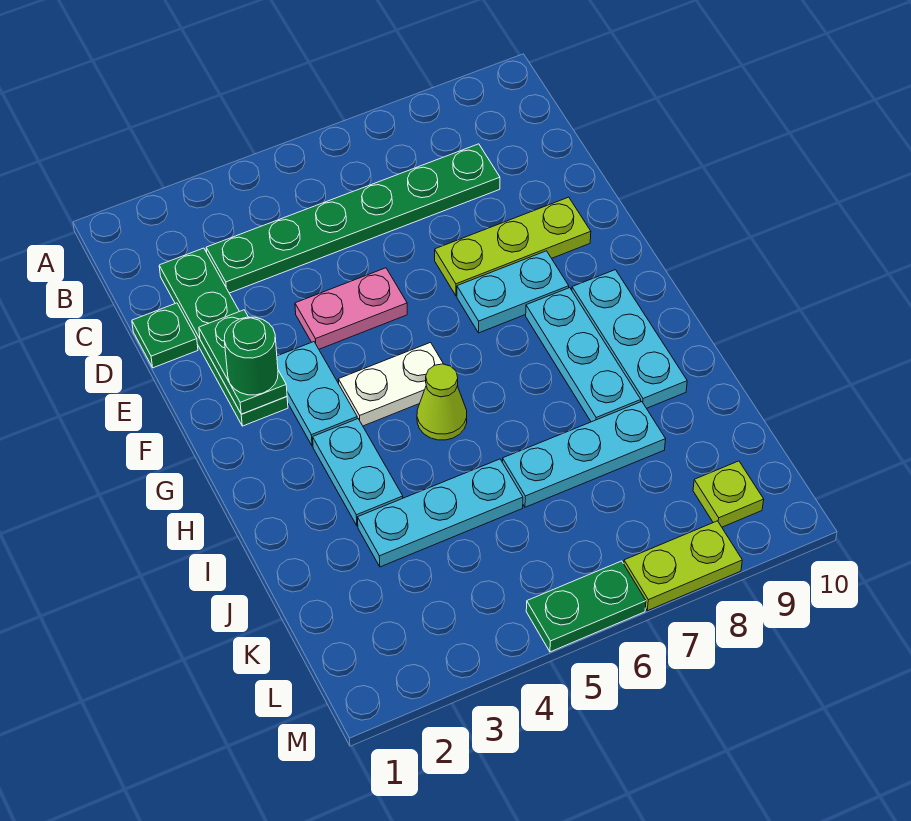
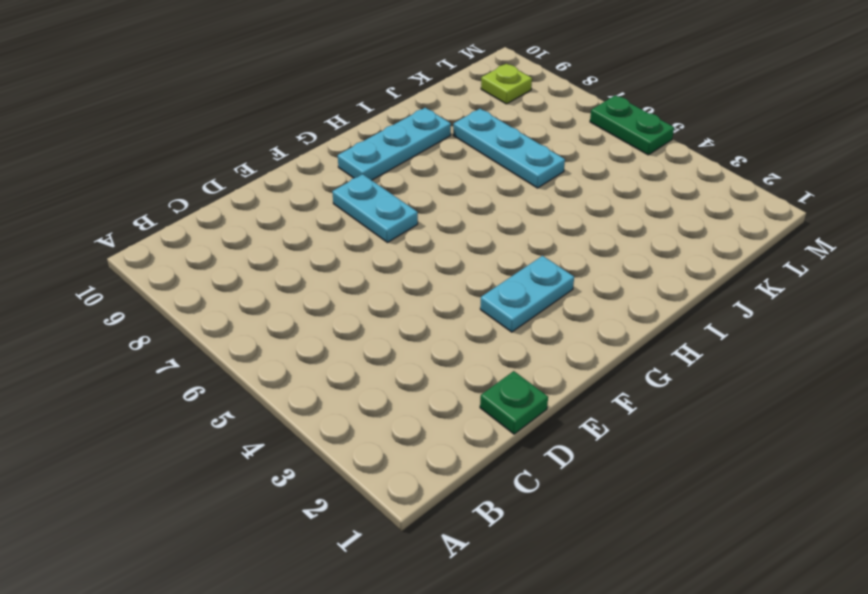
none -> green plate C2:F2 level 1
none -> green plate C3:C8 level 1
none -> pink plate E4:E5 level 1

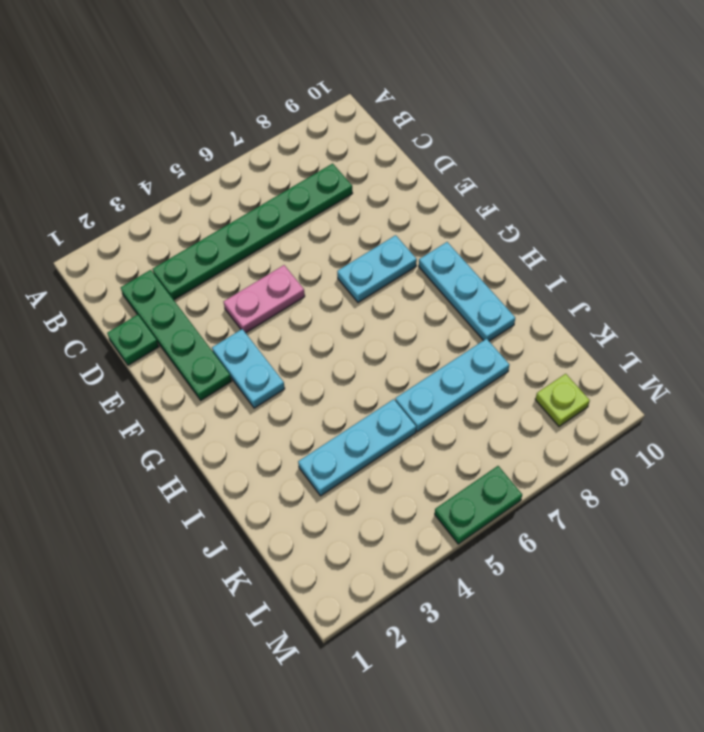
none -> lime plate E7:E9 level 1
none -> white plate G4:G5 level 1
none -> cyan plate G8:I8 level 1

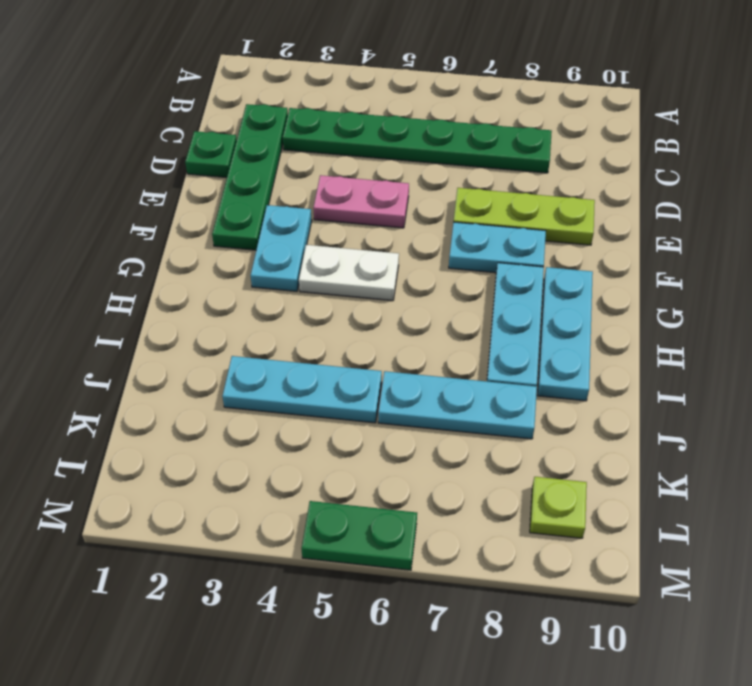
none -> cyan plate H3:I3 level 1
none -> lime cone H5 level 1
none -> lime plate M7:M8 level 1

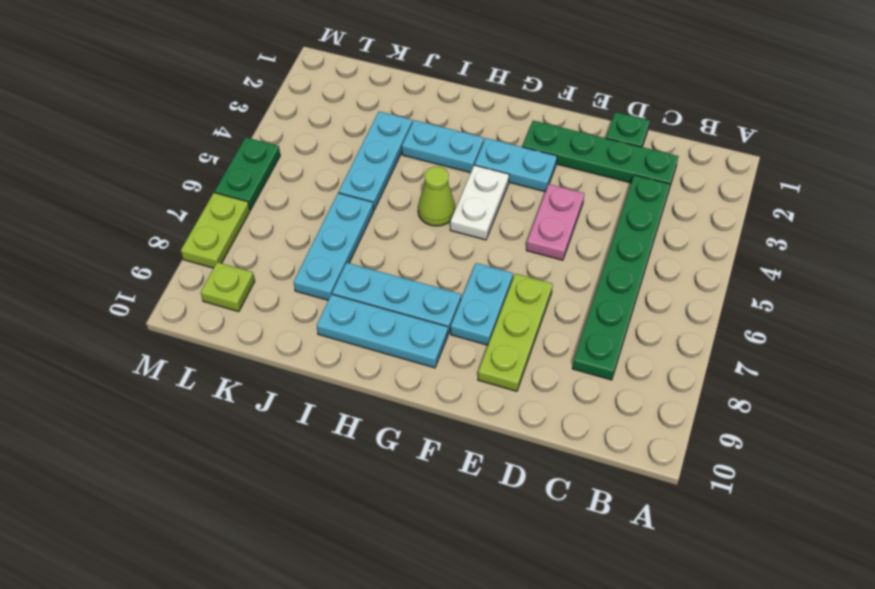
none -> green plate E2:F2 level 2
none -> green round brick F2 level 3

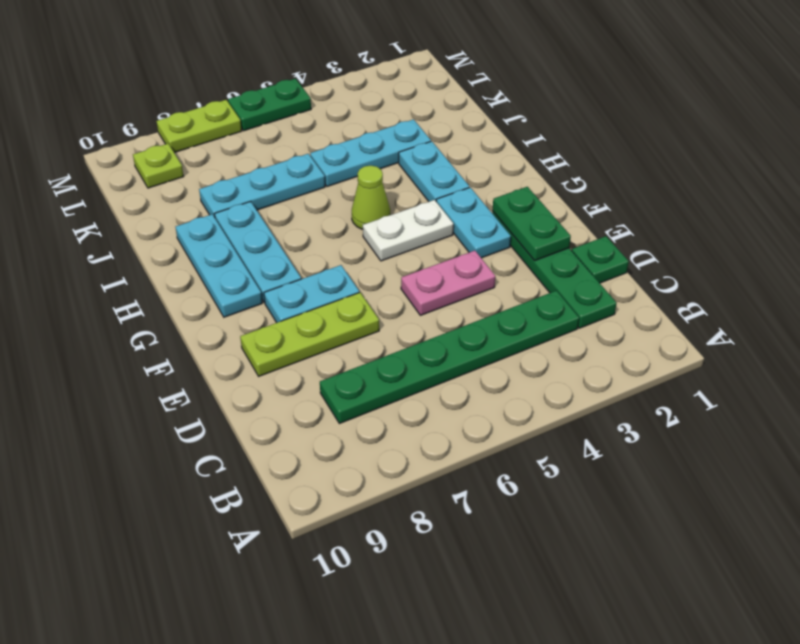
none -> green round brick F2 level 3

